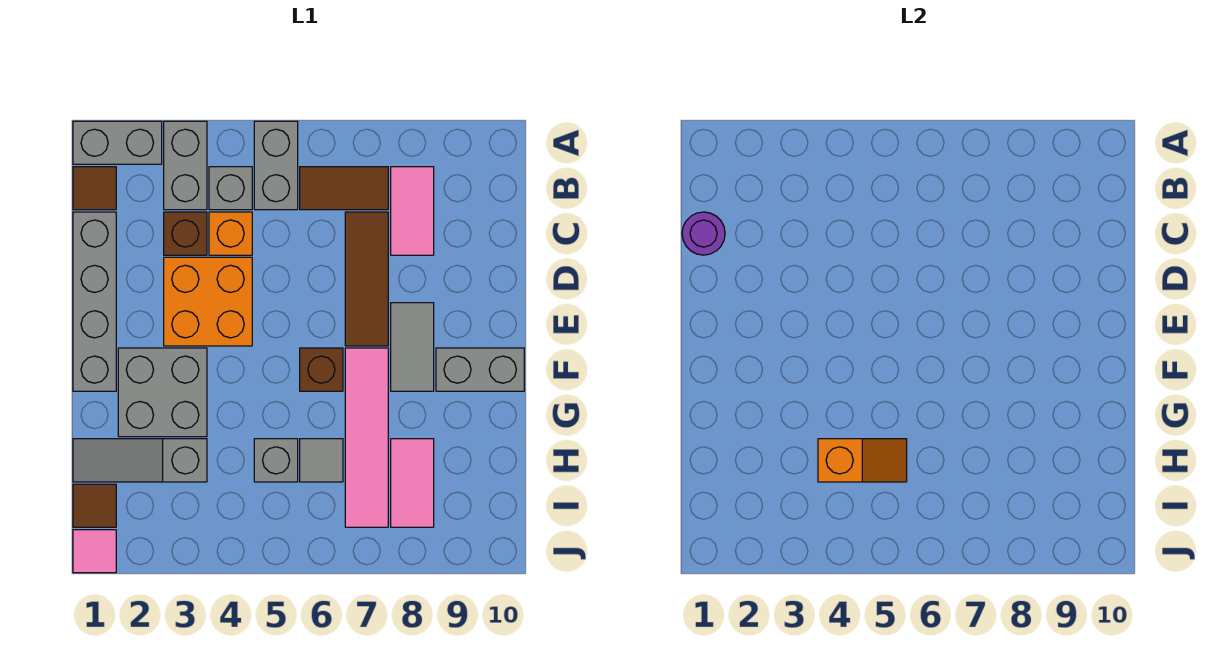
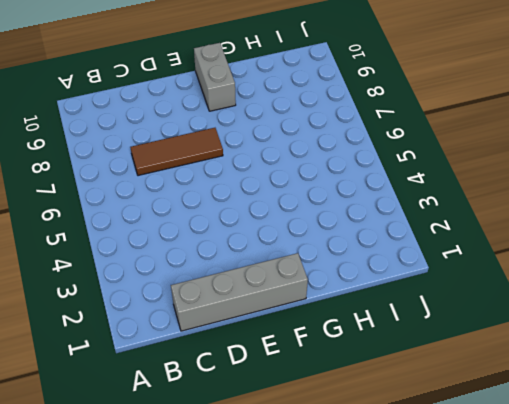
none -> grey brick A1:A2 level 1
none -> grey brick A3:B3 level 1
none -> grey brick A5:B5 level 1

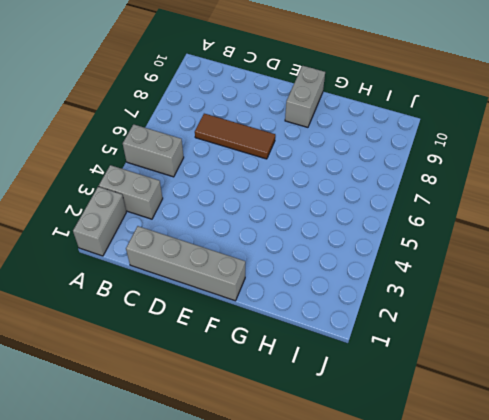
none -> brown tile B1 level 1
none -> grey brick B4 level 1
none -> brown tile B6:B7 level 1

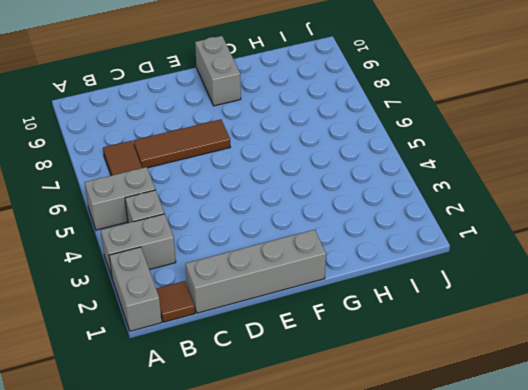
none -> pink tile B8:C8 level 1
none -> brown brick C3 level 1
none -> orange brick C4 level 1

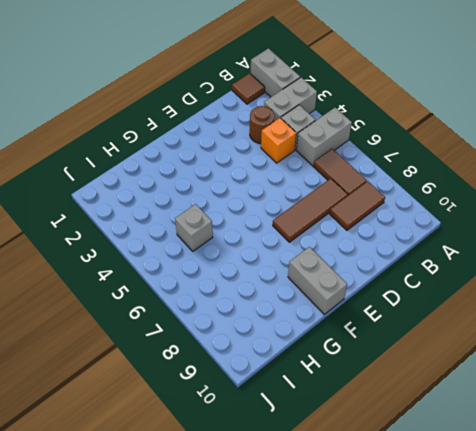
brown tile B8:C8 level 1 -> pink tile B8:C8 level 1
brown round brick C3 level 1 -> brown brick C3 level 1
none -> grey brick C1:F1 level 1
none -> orange brick D3:E4 level 1
none -> grey tile E8:F8 level 1

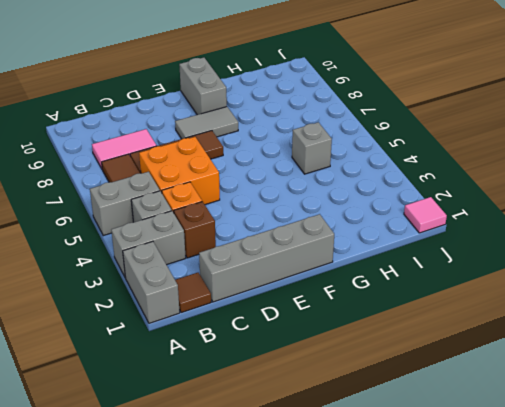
orange brick C5:D6 level 1 -> orange brick D3:E4 level 1
none -> grey brick F2:G3 level 1
none -> brown brick F6 level 1
none -> pink tile F7:I7 level 1

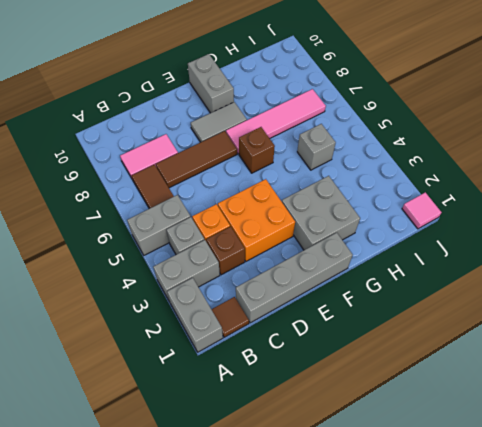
none -> grey slope H1:H3 level 1 top 3
none -> grey tile H6 level 1
none -> pink tile H8:I8 level 1

